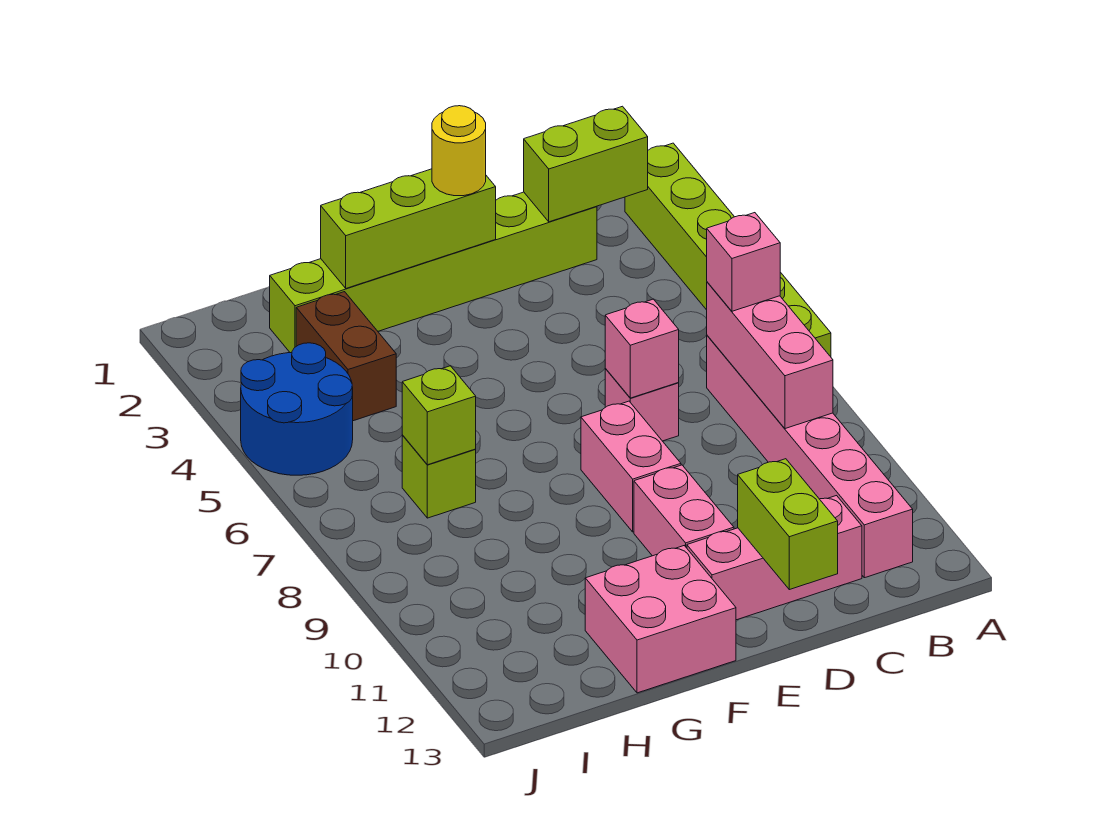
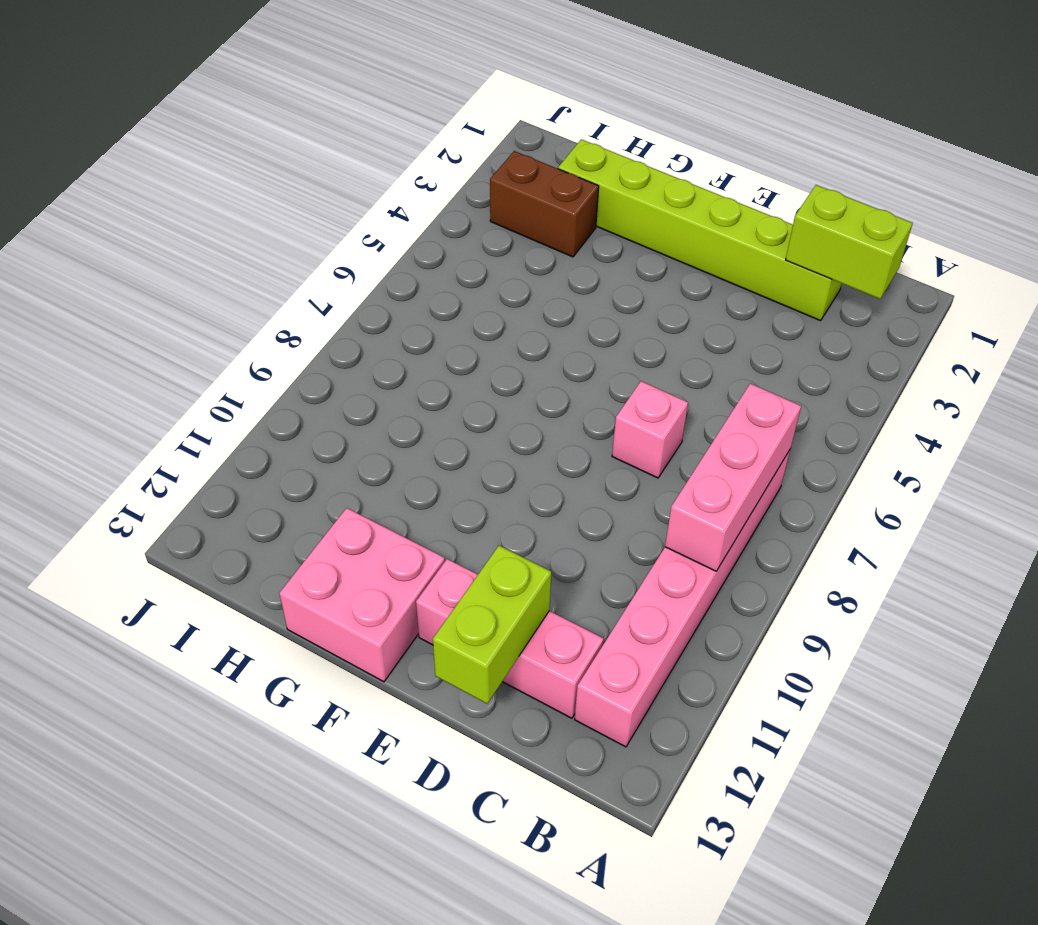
brown brick H3:I3 level 1 -> brown brick H3:H4 level 1
none -> lime brick A2:A7 level 1
none -> pink brick E8:E9 level 1
none -> pink brick E10:E11 level 1

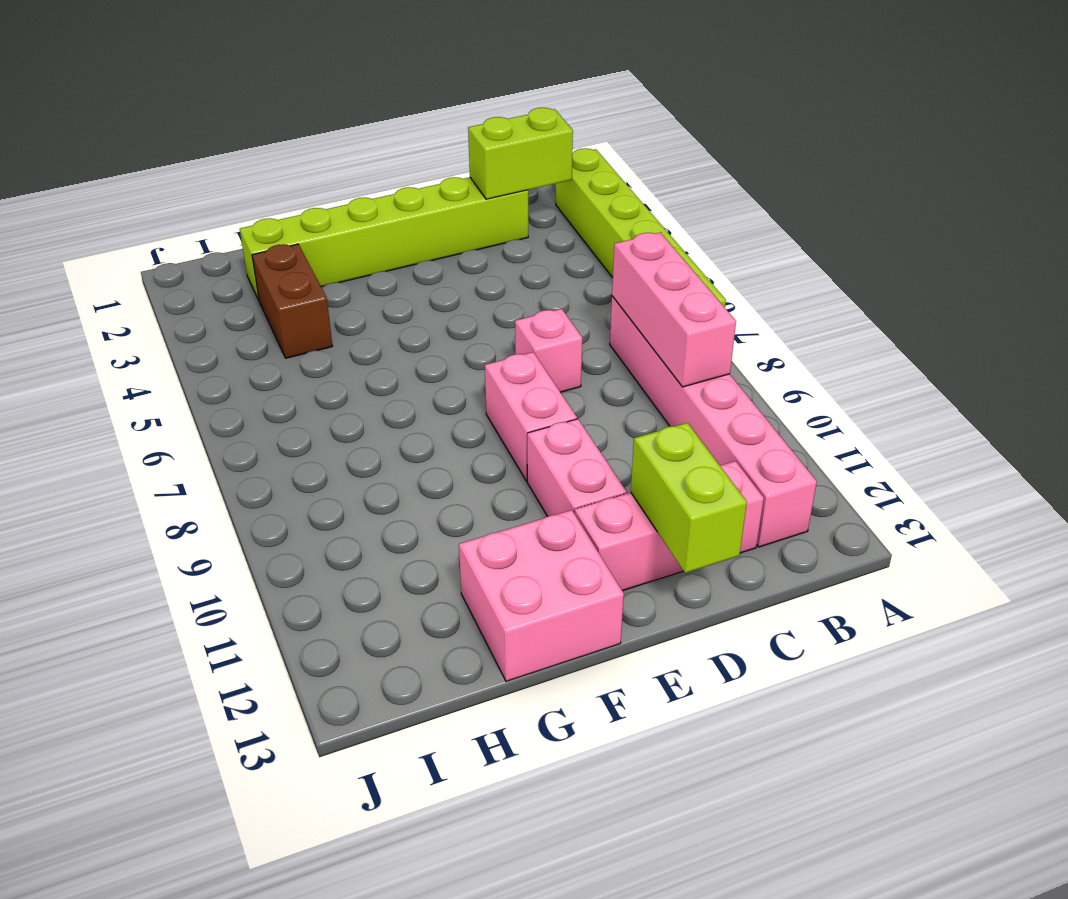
none -> lime brick H7 level 1
none -> blue round brick I4:J5 level 1
none -> pink brick D7 level 2

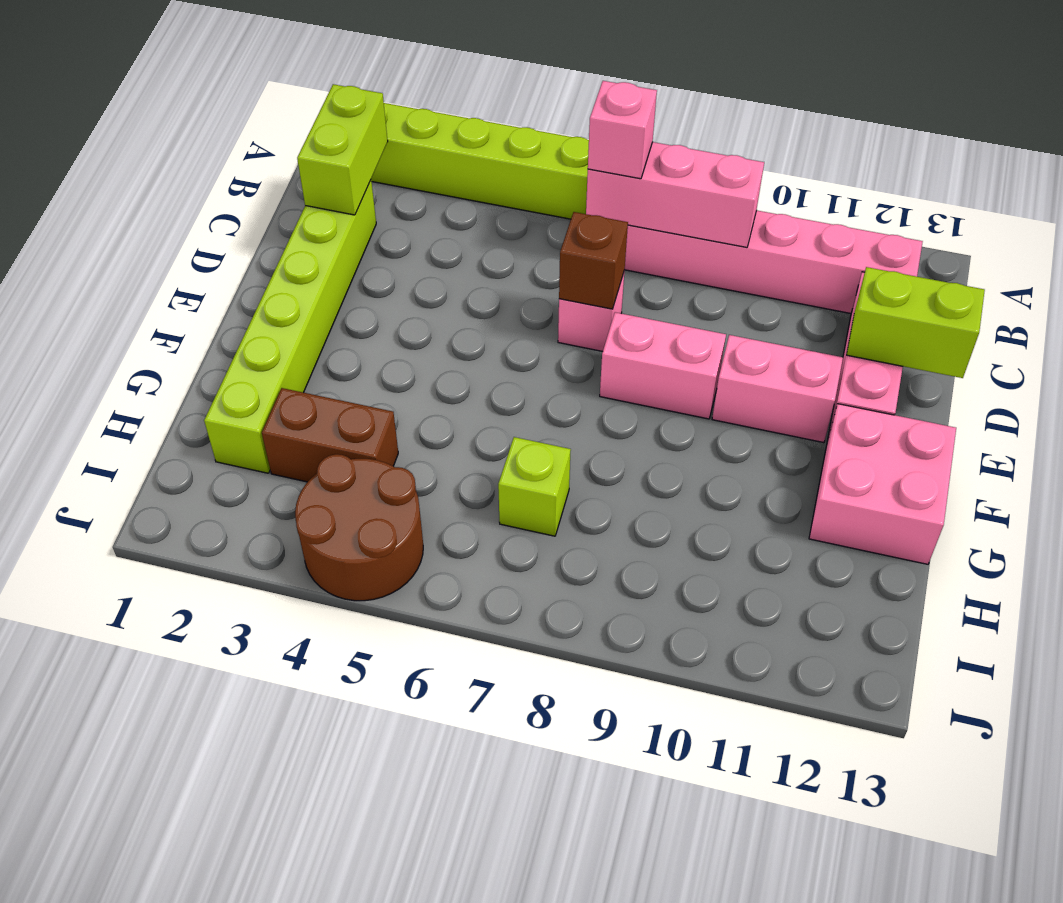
brown brick D7 level 2 -> pink brick D7 level 2
brown round brick I4:J5 level 1 -> blue round brick I4:J5 level 1
none -> lime brick E2:G2 level 2
none -> lime brick H7 level 2
none -> yellow round brick E2 level 3

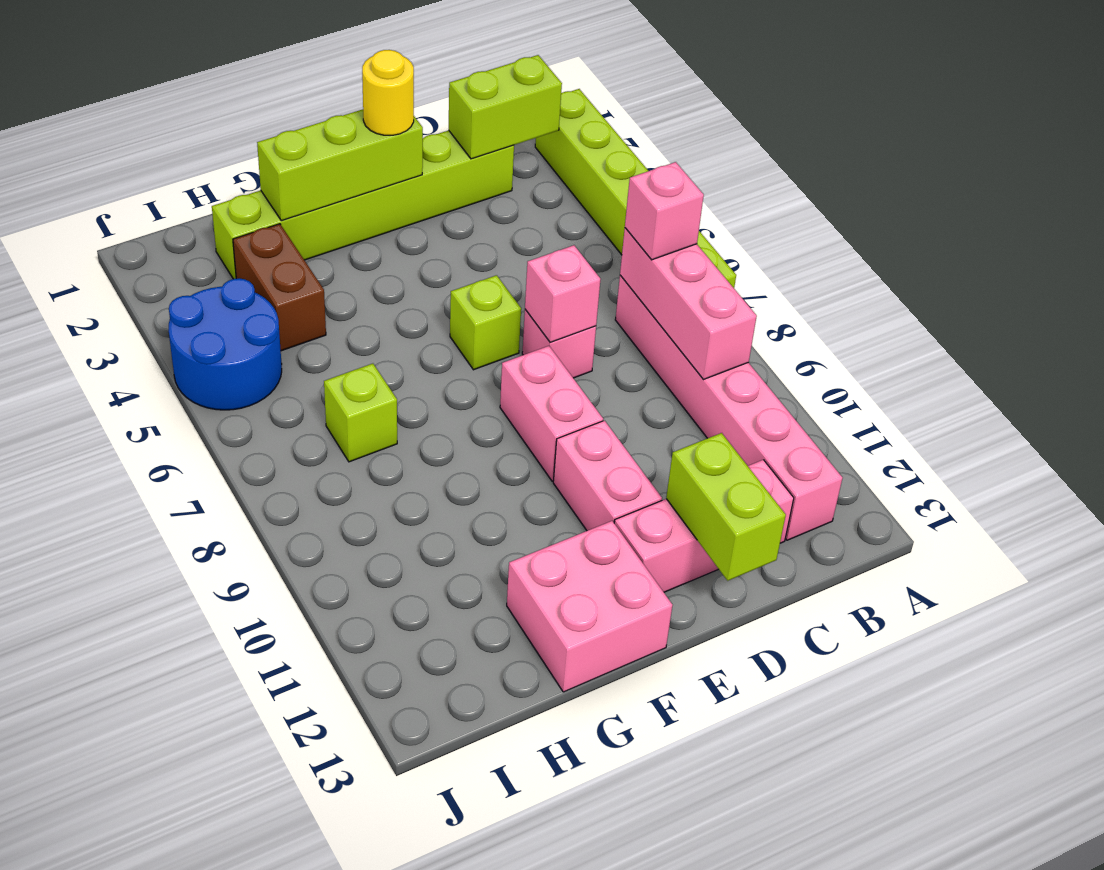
lime brick E6 level 1 -> lime brick H7 level 2

